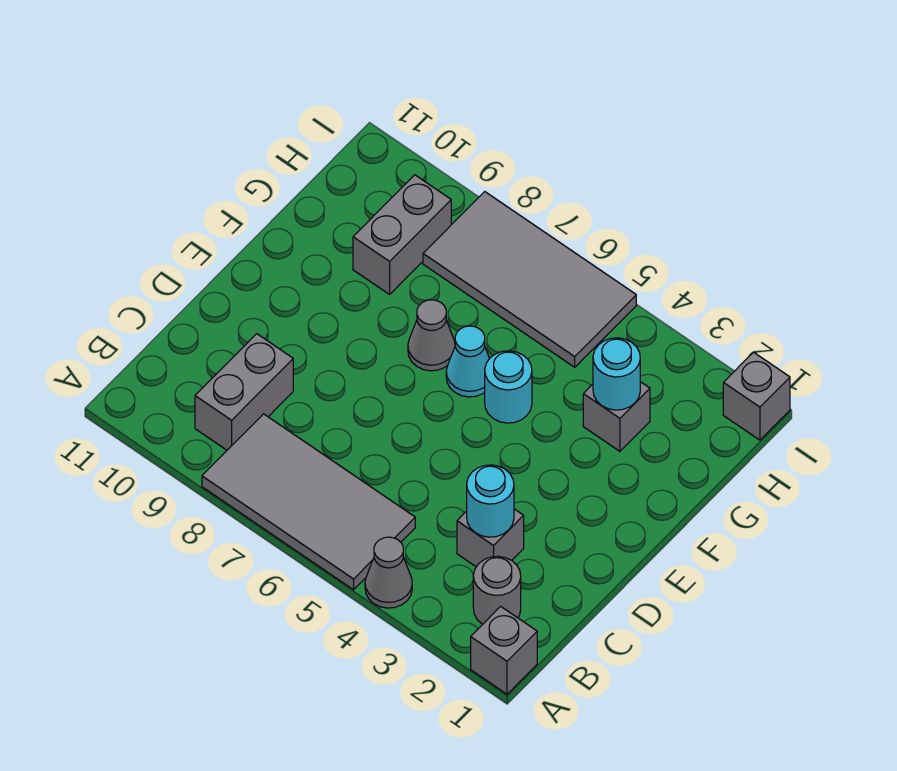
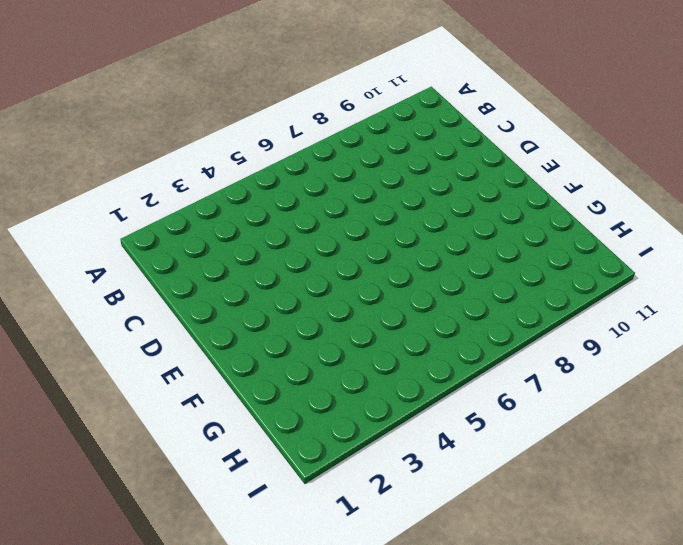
none -> grey brick A1 level 1
none -> grey cone A4 level 1
none -> grey tile A5:B8 level 1

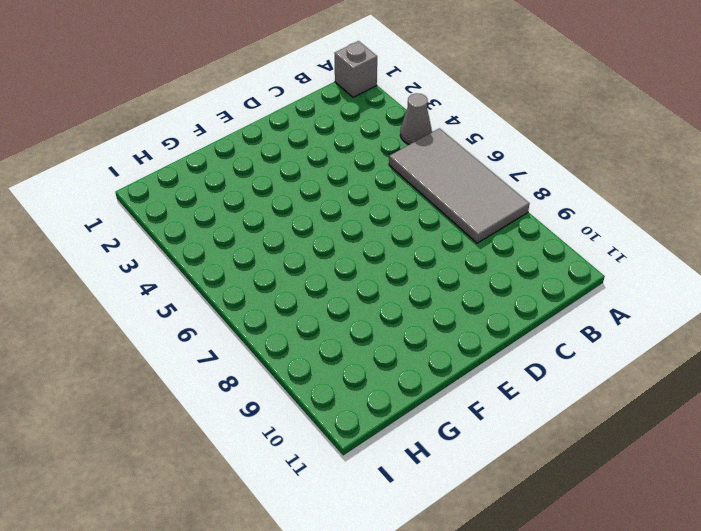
none -> grey round brick B2 level 1
none -> grey brick B9:C9 level 1
none -> grey brick C3 level 1

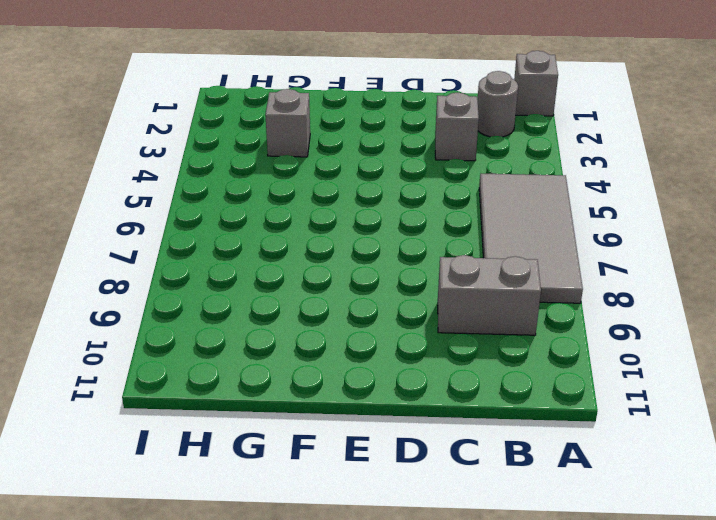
none -> grey cone A4 level 1
none -> cyan round brick F5 level 1
none -> cyan cone F6 level 1

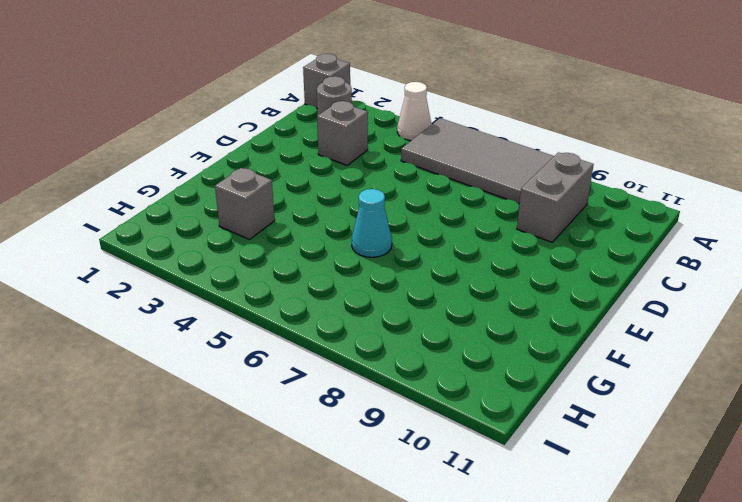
white cone A4 level 1 -> grey cone A4 level 1
none -> cyan round brick F5 level 1
none -> grey cone F7 level 1
none -> grey brick G9:H9 level 1

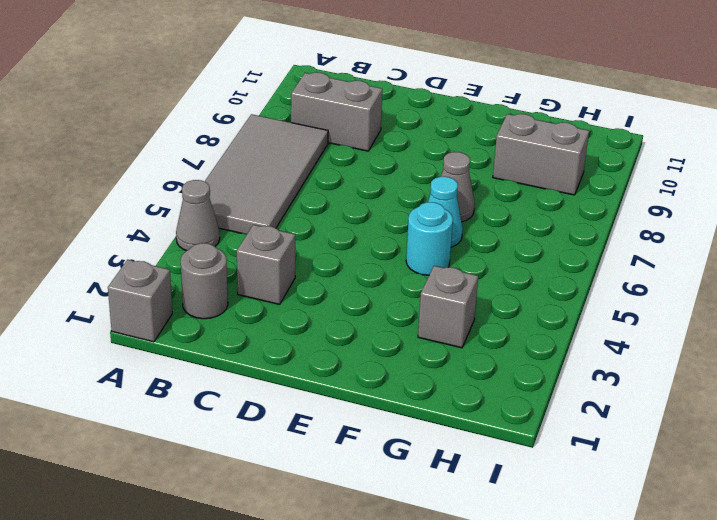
none -> grey tile H5:I8 level 1
none -> grey brick I1 level 1
none -> cyan round brick C3 level 2

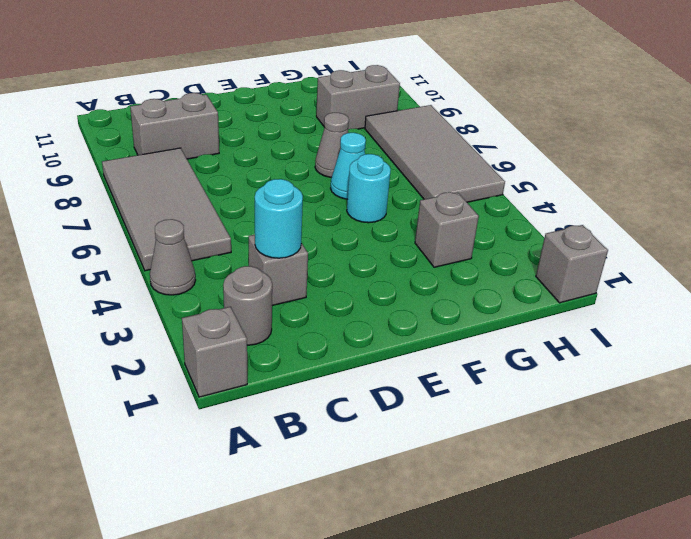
none -> cyan round brick G3 level 2

